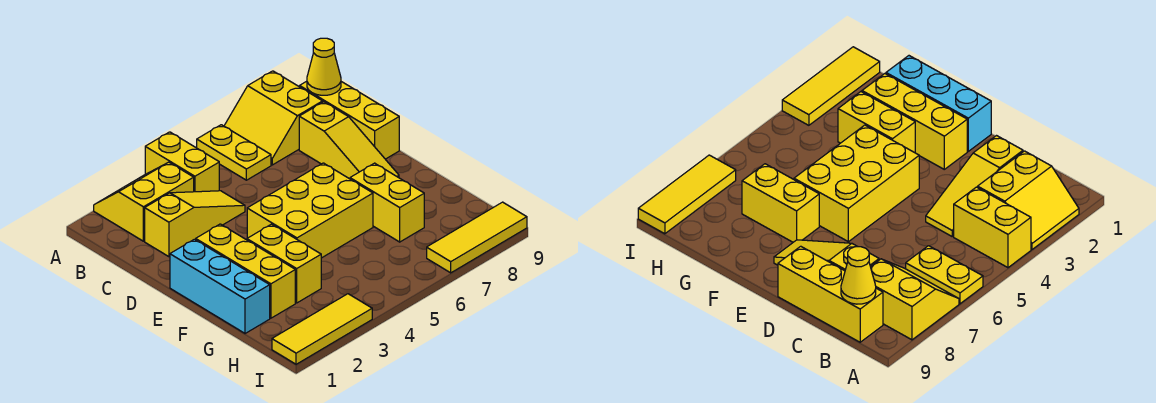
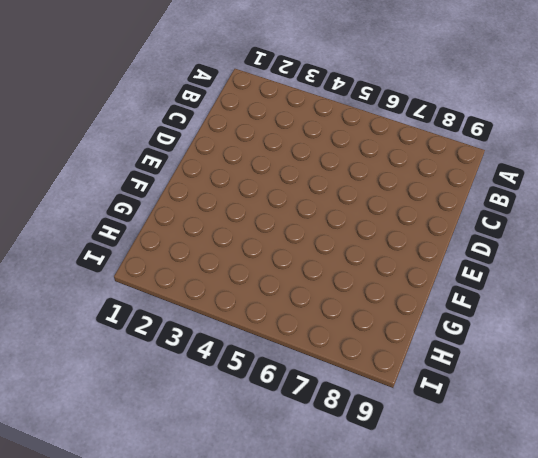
none -> yellow slope A2:B3 level 1 top B
none -> yellow brick A4:B4 level 1
none -> yellow plate A6:B6 level 1

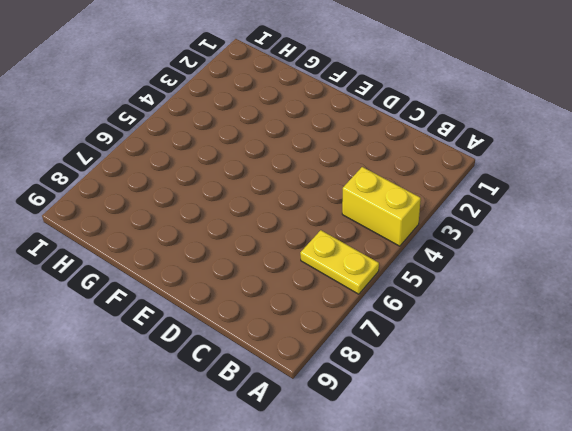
none -> yellow slope A2:B3 level 1 top B
none -> yellow slope A7:B8 level 1 top 8
none -> yellow brick B9:D9 level 1

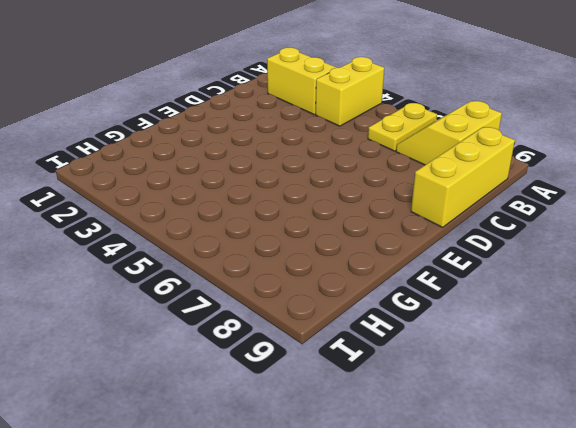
none -> yellow slope C2:C4 level 1 top 2
none -> yellow slope C8:E8 level 1 top C
none -> cyan brick E1:G1 level 1

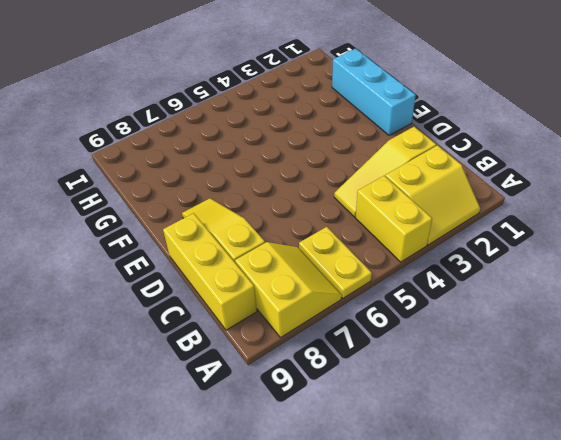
none -> yellow brick E2:G2 level 1
none -> yellow brick E4:F6 level 1
none -> yellow brick F3:G3 level 1

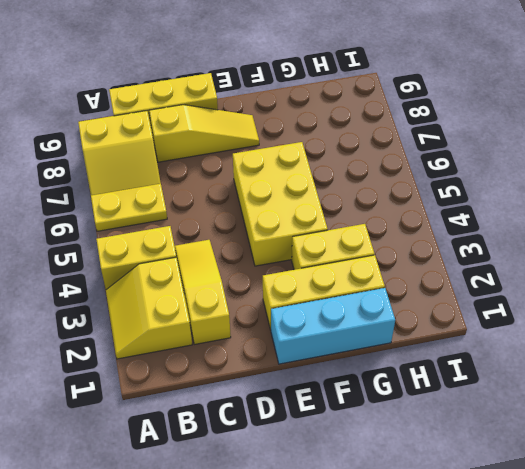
none -> yellow brick F7:G7 level 1
none -> yellow tile I1:I3 level 1
none -> yellow tile I7:I9 level 1

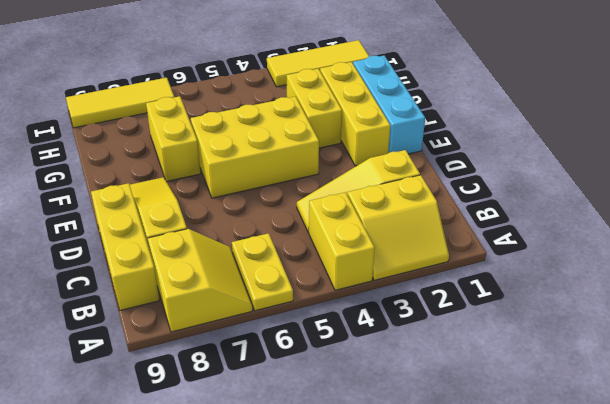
none -> yellow cone B9 level 2

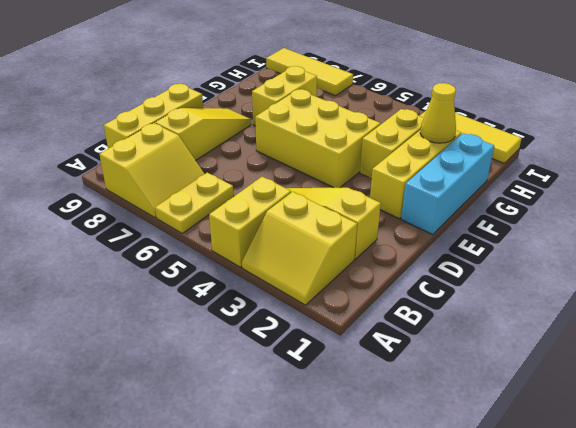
yellow cone G2 level 2 -> yellow cone B9 level 2

